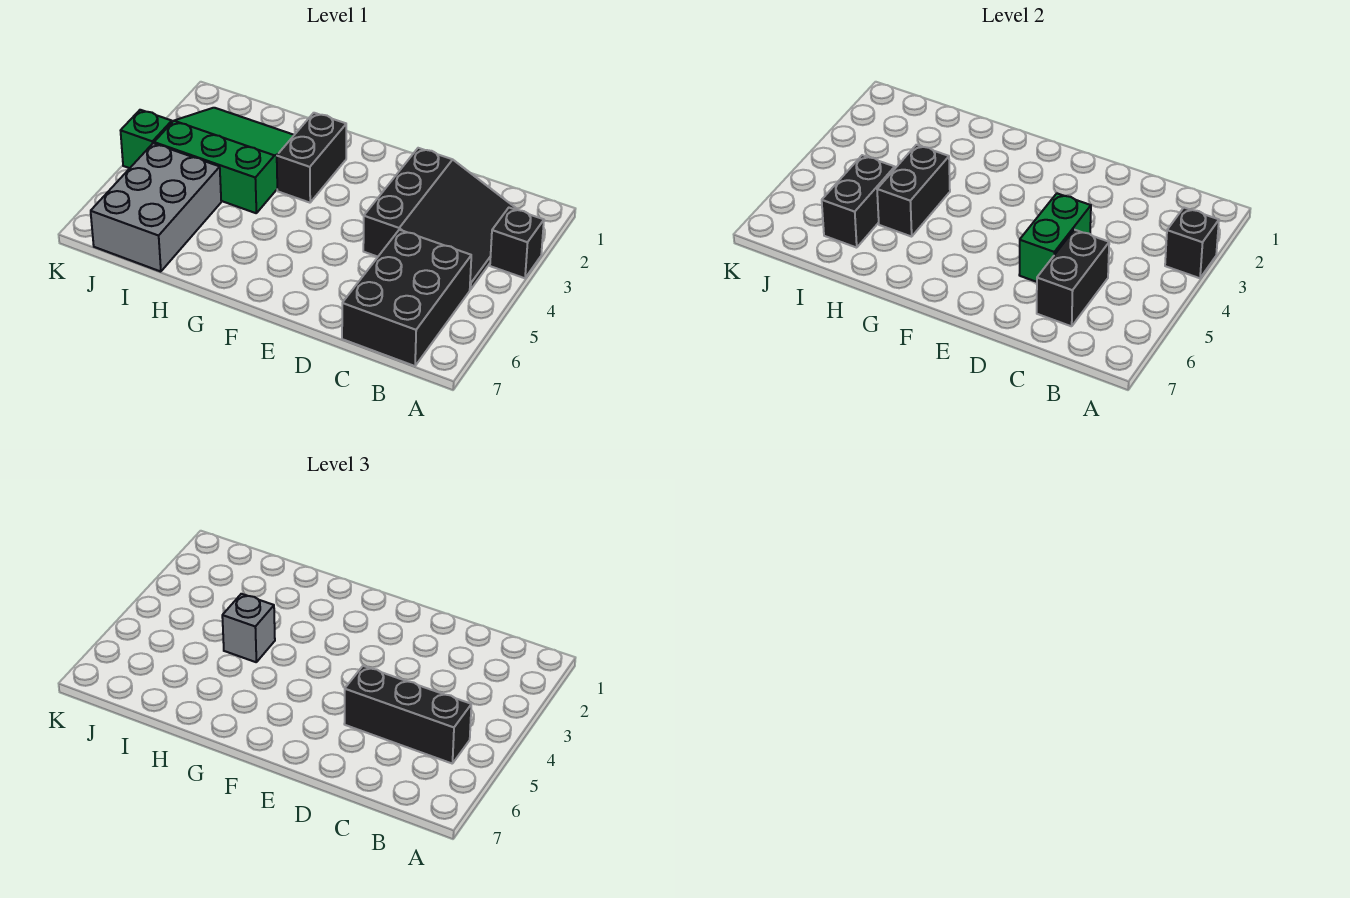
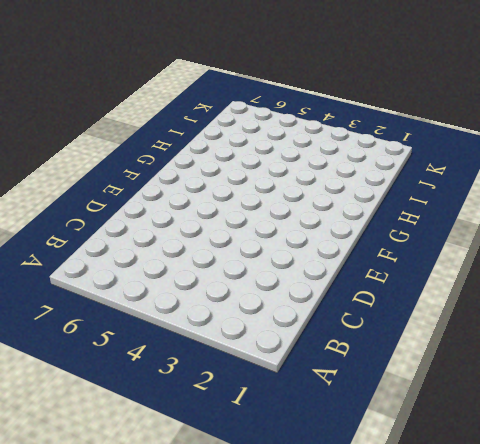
none -> black brick A3 level 1
none -> black slope B2:D4 level 1 top D
none -> black brick B5:C7 level 1

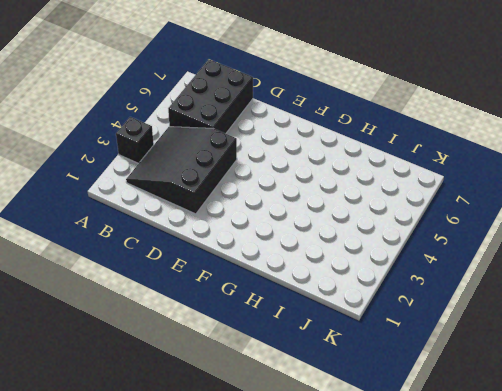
none -> black brick G2:G3 level 1
none -> green slope H2:J4 level 1 top 4
none -> grey brick I5:J7 level 1

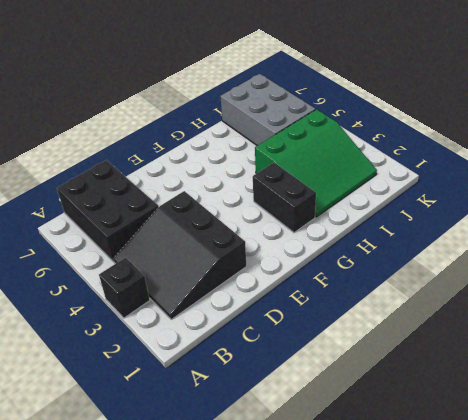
none -> green brick K4 level 1
none -> black brick A3 level 2
none -> black brick C5:C6 level 2

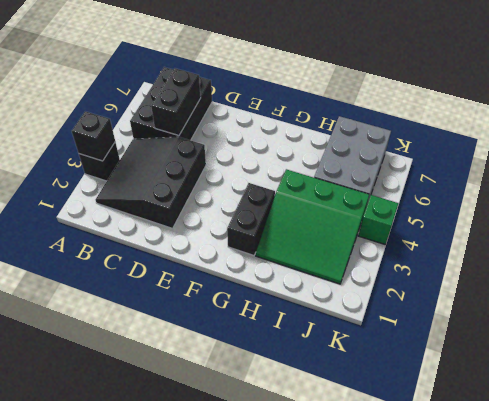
none -> green brick D4:D5 level 2
none -> black brick H4:H5 level 2
none -> black brick I5:I6 level 2

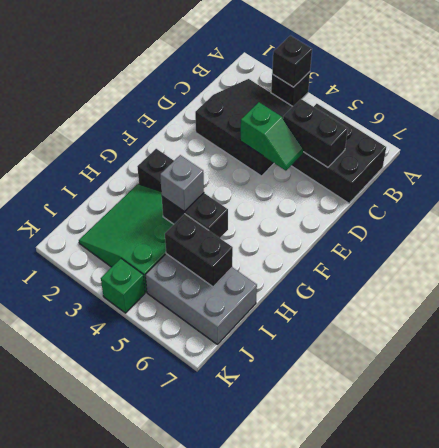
green slope D4:D5 level 2 top 4 -> green brick D4:D5 level 2
none -> black brick B5:D5 level 3

